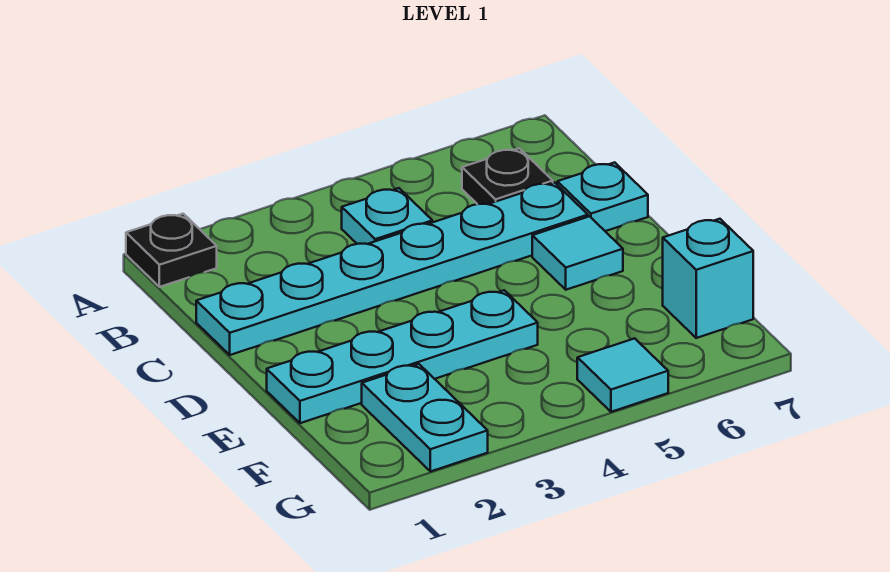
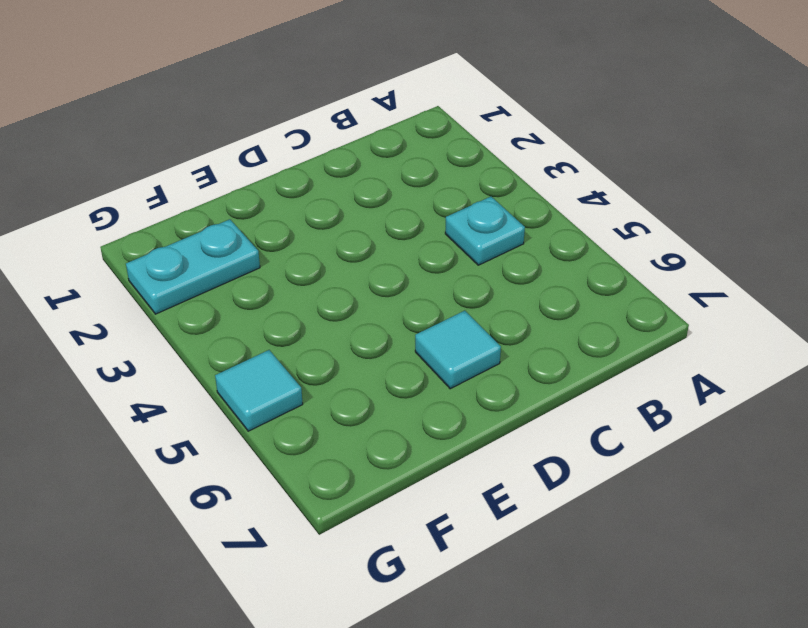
none -> black plate A1 level 1
none -> black plate B6 level 1

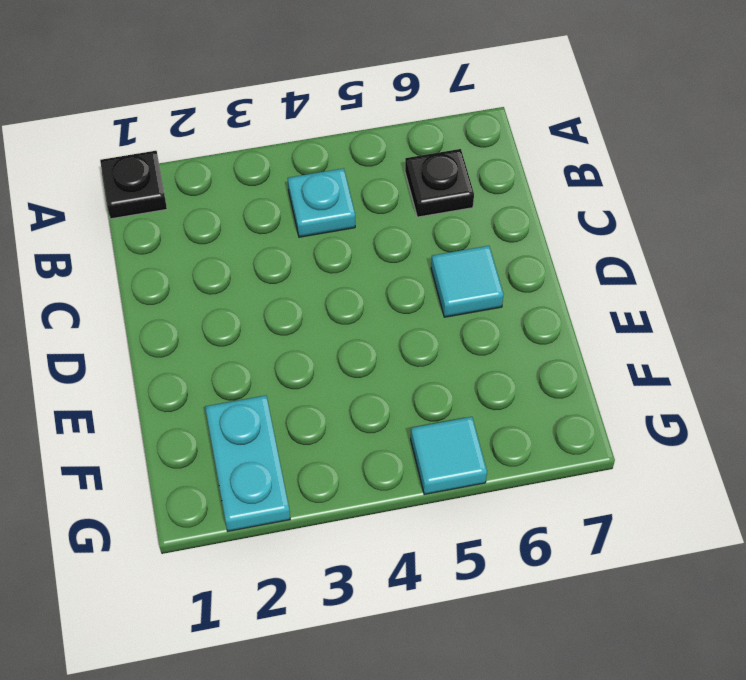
none -> cyan plate C1:C6 level 1
none -> cyan plate C7 level 1

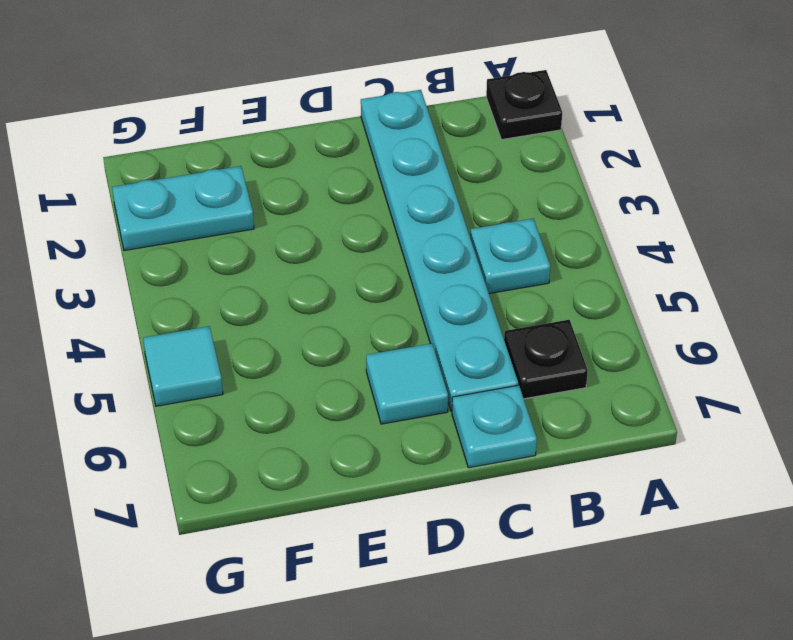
none -> cyan plate E1:E4 level 1
none -> cyan brick F7 level 1

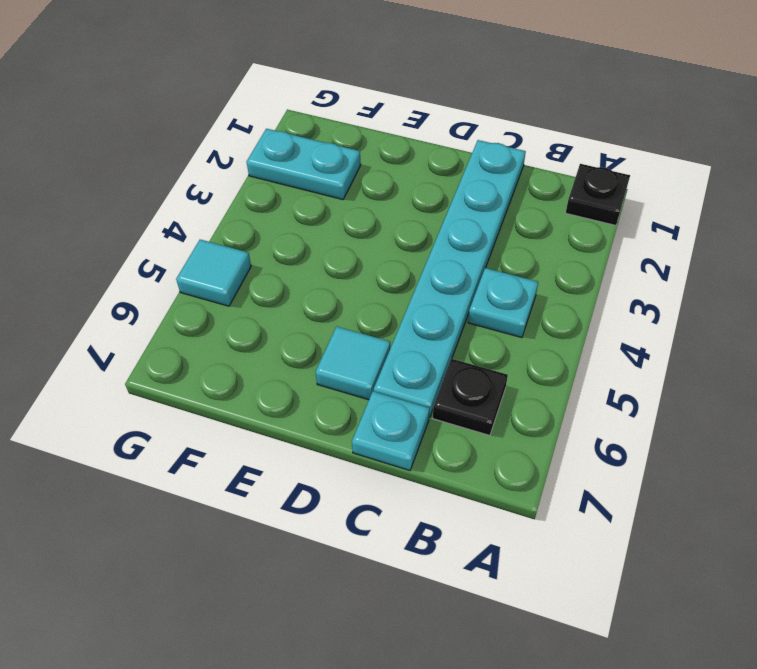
none -> cyan plate E1:E4 level 1
none -> cyan brick F7 level 1

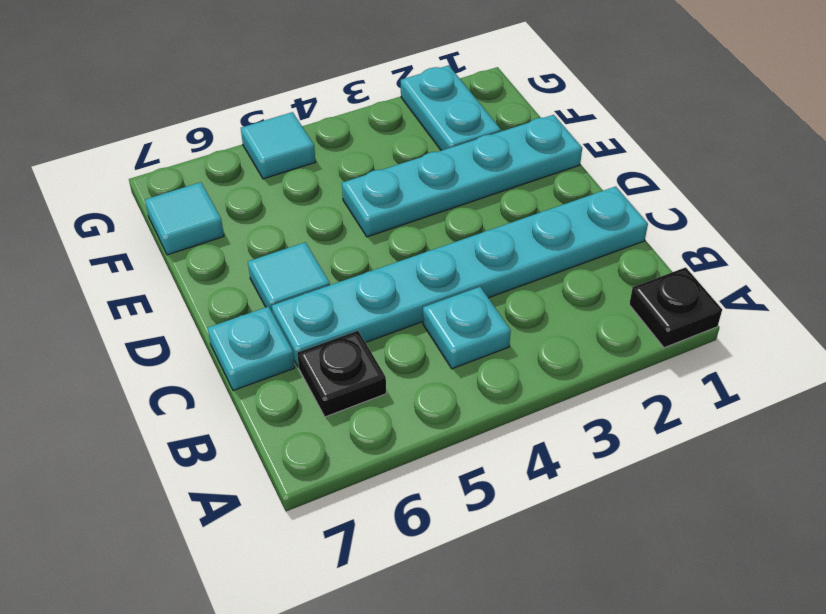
cyan tile F7 level 1 -> cyan brick F7 level 1

